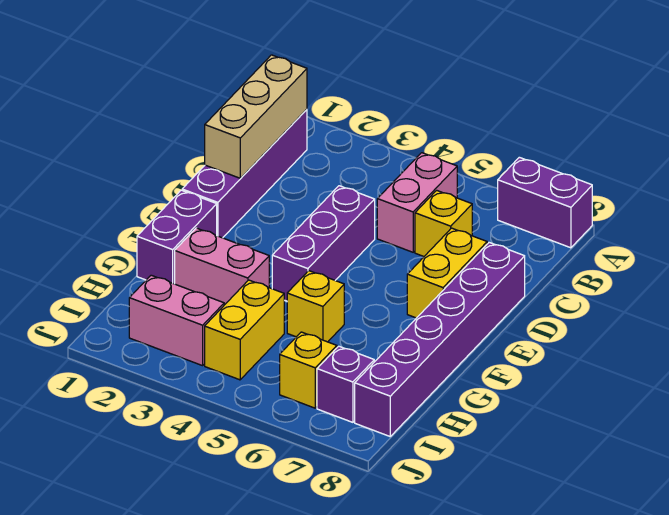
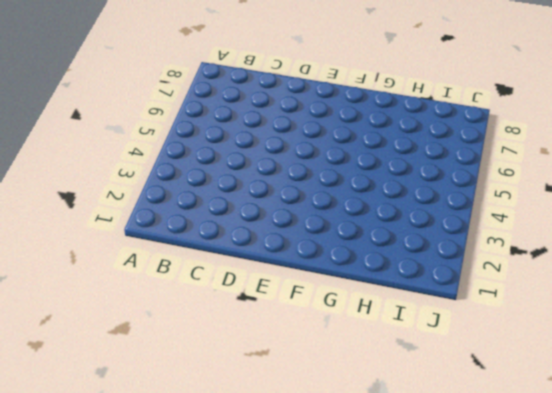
none -> purple brick A7:A8 level 1
none -> purple brick B1:E1 level 1
none -> pink brick B5:C5 level 1

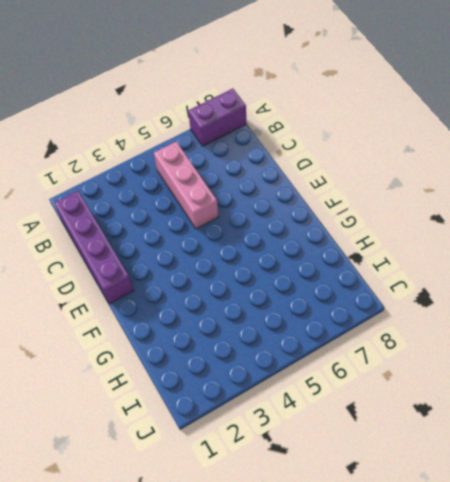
pink brick B5:D5 level 1 -> pink brick B5:C5 level 1
none -> yellow brick C6 level 1
none -> purple brick D4:F4 level 1
none -> yellow brick D7:E7 level 1

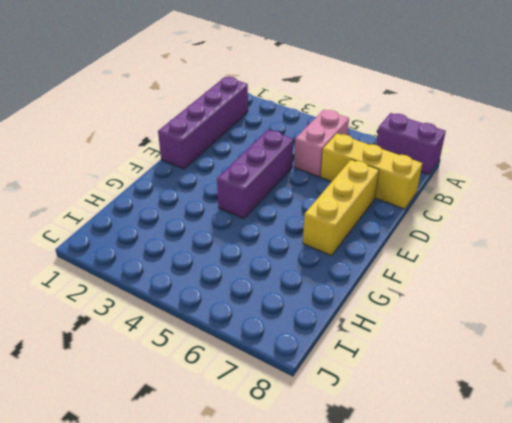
yellow brick C6:C8 level 1 -> yellow brick C6 level 1
yellow brick D7:F7 level 1 -> yellow brick D7:E7 level 1
none -> purple brick D8:I8 level 1
none -> purple brick F1:G1 level 1
none -> pink brick G2:G3 level 1

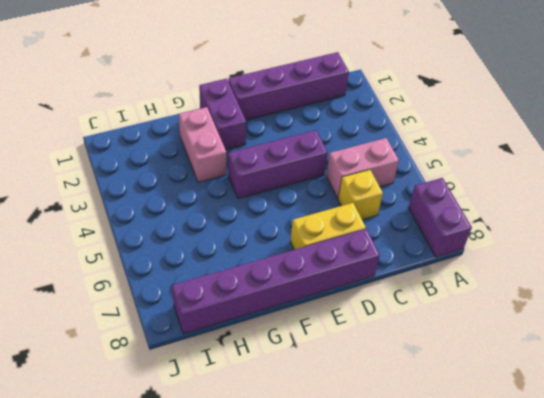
purple brick F1:F2 level 1 -> purple brick F1:G1 level 1
none -> yellow brick G5 level 1
none -> yellow brick H4:I4 level 1
none -> pink brick I2:I3 level 1

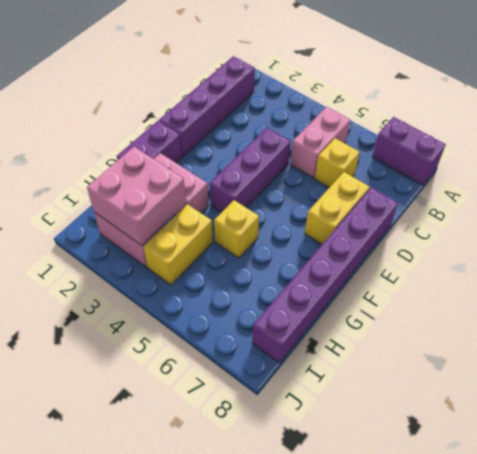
pink brick H2:I3 level 2 -> none
none -> yellow brick I6 level 1
none -> purple brick I7 level 1
none -> tan brick B1:D1 level 2

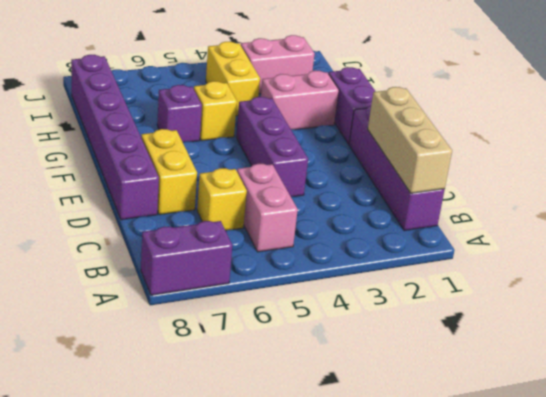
purple brick G6 level 1 -> purple brick I7 level 1
none -> yellow brick I6 level 1

